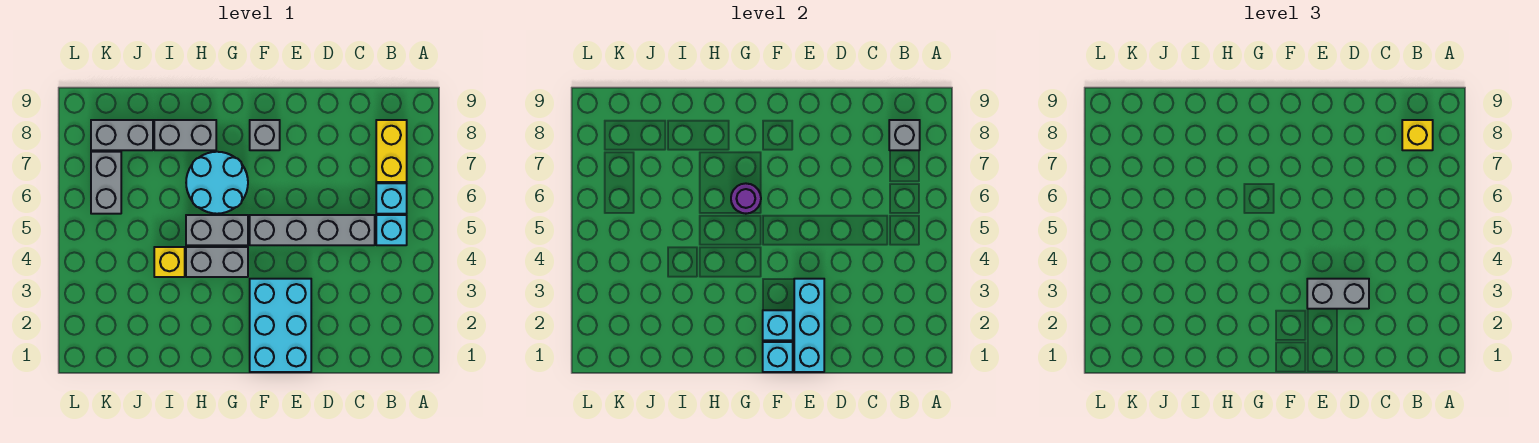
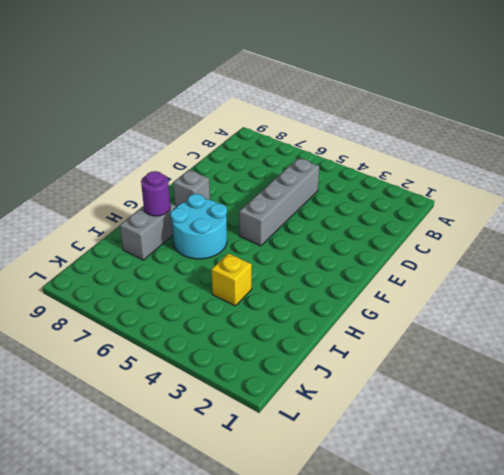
purple round brick H8 level 2 -> purple round brick G6 level 2
none -> cyan brick B5 level 1
none -> cyan brick B6 level 1
none -> yellow brick B7:B8 level 1

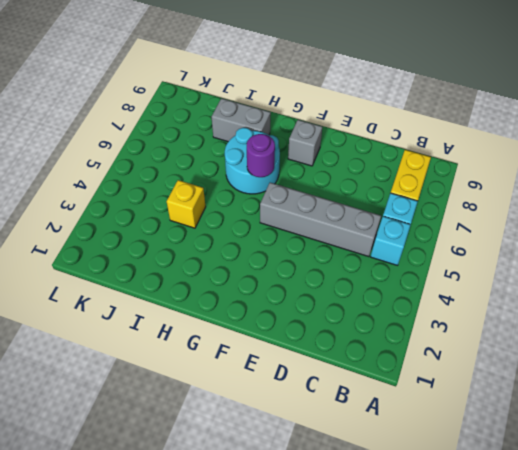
none -> cyan brick E1:F3 level 1
none -> grey brick G4:H4 level 1
none -> grey brick G5:H5 level 1

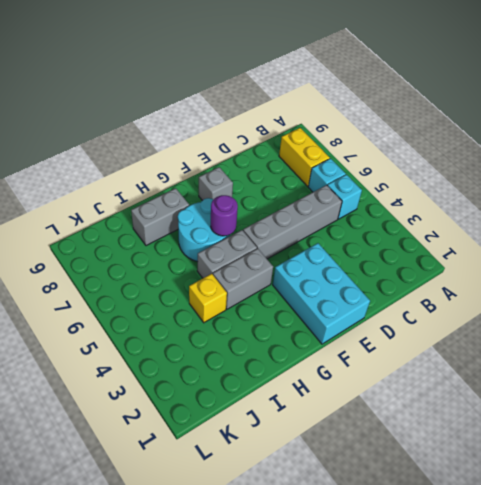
none -> grey brick J8:K8 level 1
none -> grey brick K6:K7 level 1
none -> grey brick B8 level 2

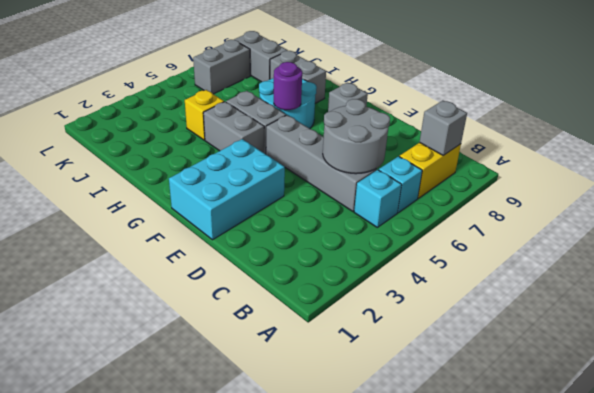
grey round brick C5:D6 level 2 -> none
none -> cyan brick E1:E3 level 2
none -> cyan brick F1 level 2
none -> cyan brick F2 level 2

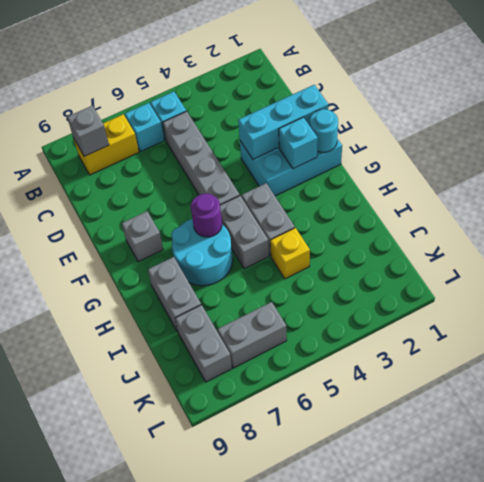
cyan round brick F1 level 2 -> cyan brick F1 level 2
none -> yellow brick B8 level 3
none -> grey brick D3:E3 level 3

